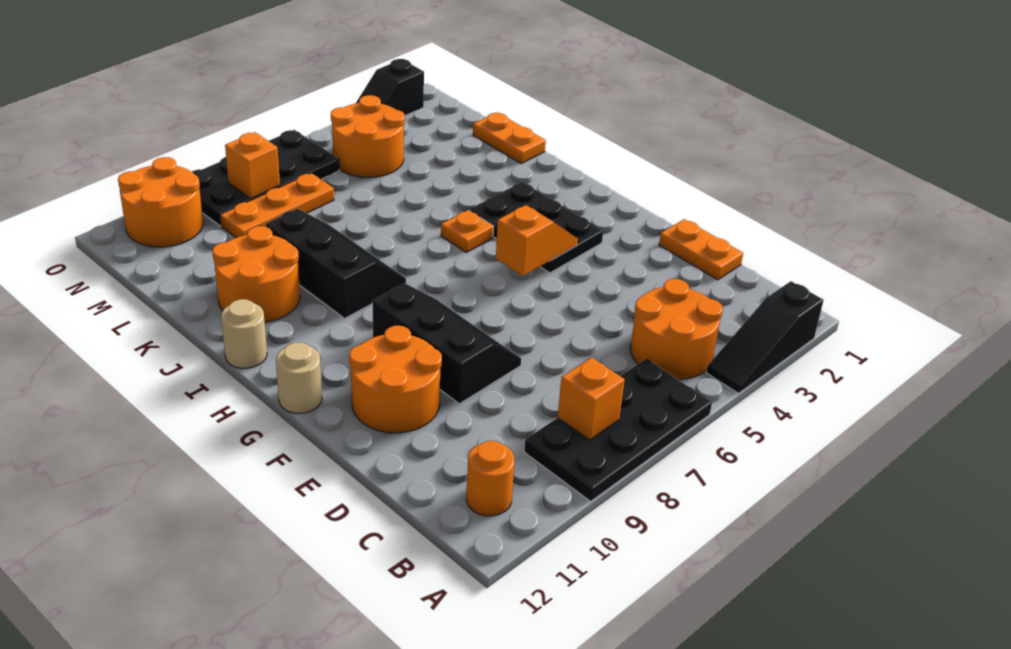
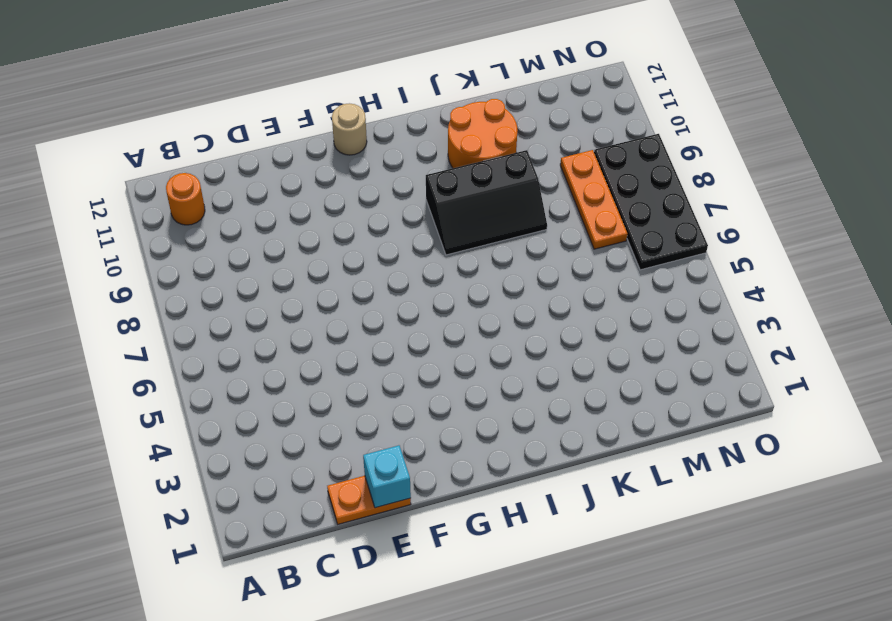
cyan brick E1 level 2 -> none
none -> black slope A2:A4 level 1 top 2
none -> black plate A6:B9 level 1
none -> orange round brick B4:C5 level 1

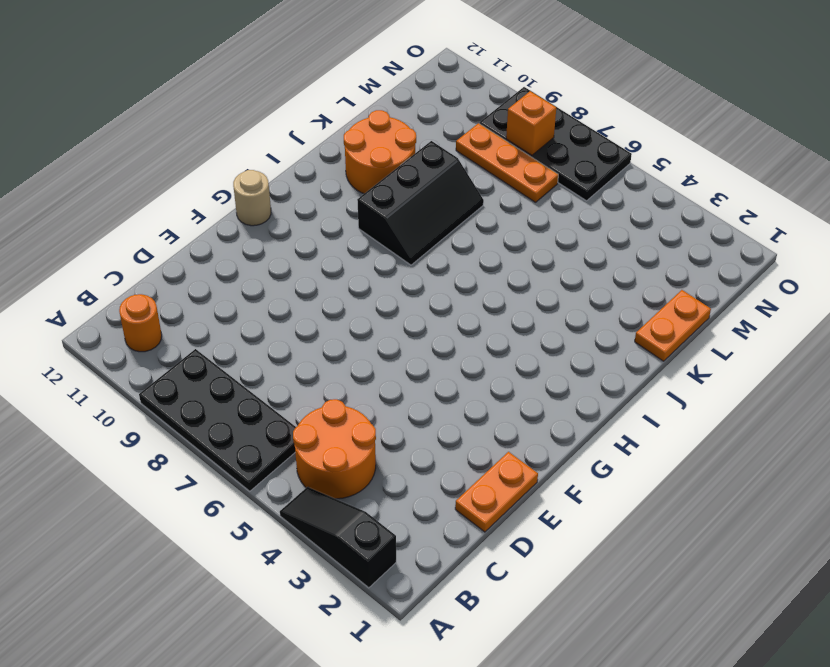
none -> black slope E8:G9 level 1 top 9
none -> orange round brick E10:F11 level 1
none -> black plate G3:I4 level 1

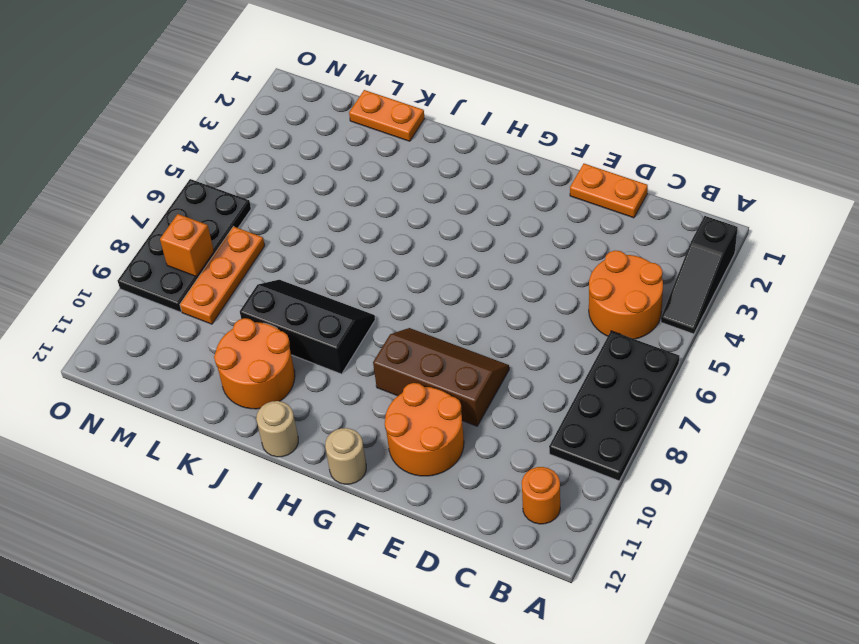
brown slope E8:G9 level 1 top 9 -> black slope E8:G9 level 1 top 9
none -> black plate G3:I4 level 1
none -> orange plate I5 level 1
none -> orange round brick M4:N5 level 1

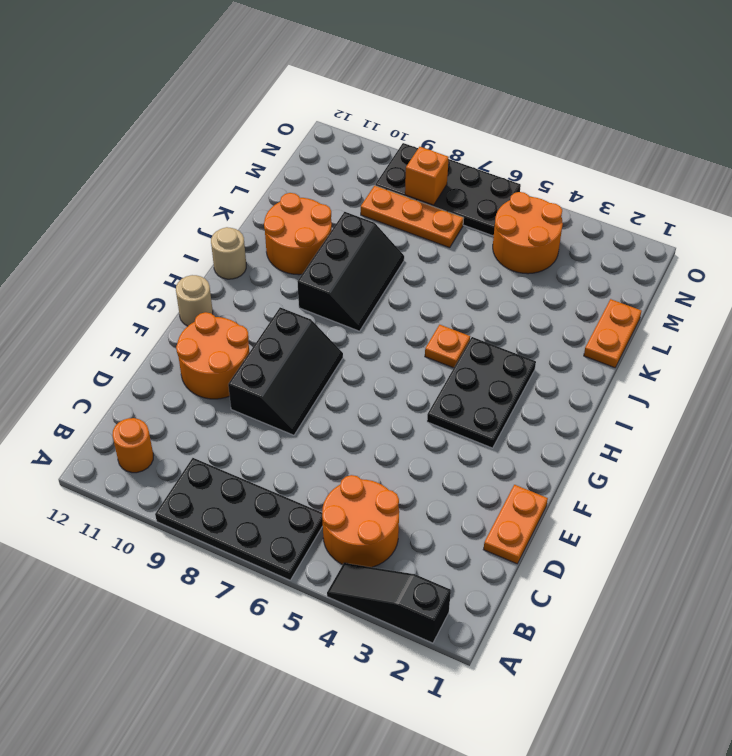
none -> orange round brick N10:O11 level 1
none -> black slope O2:O3 level 1 top 2
none -> orange brick B8 level 2

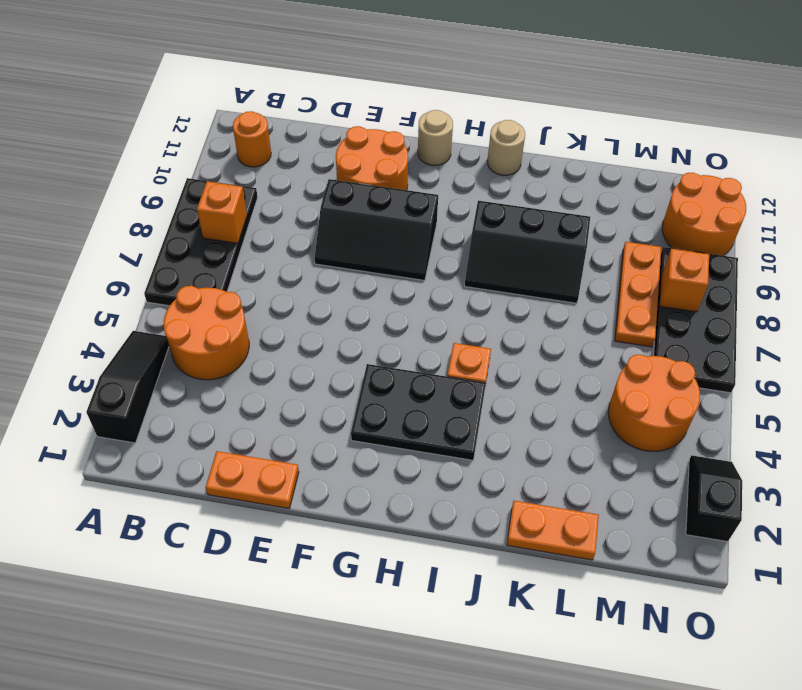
none -> orange round brick J10:K11 level 1
none -> orange slope G4:G5 level 2 top 5

